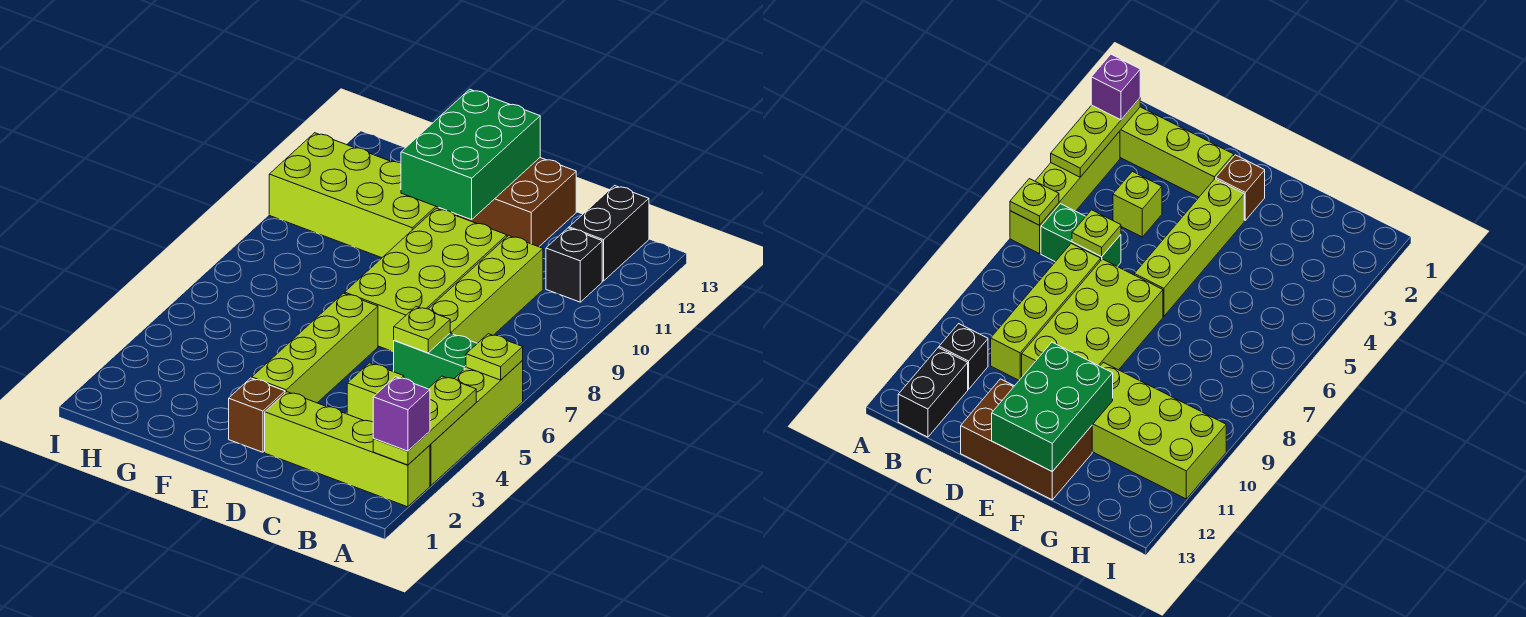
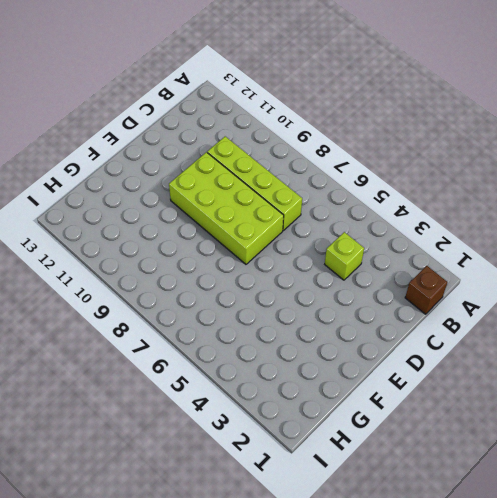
brown brick B1 level 1 -> brown brick E2 level 1
none -> lime brick A2:D2 level 1
none -> lime brick A3:A6 level 1
none -> green brick B6:C6 level 1

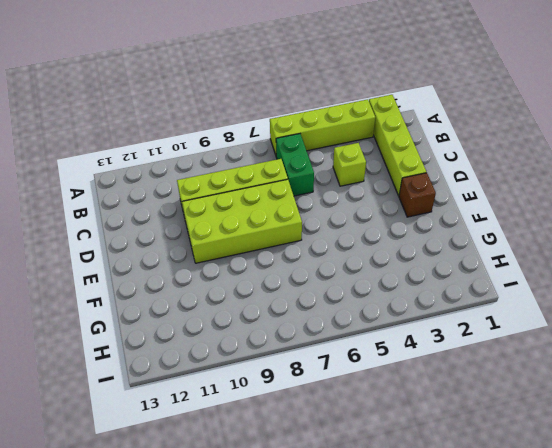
none -> black brick B11 level 1
none -> black brick B12:B13 level 1
none -> brown brick D12:F13 level 1

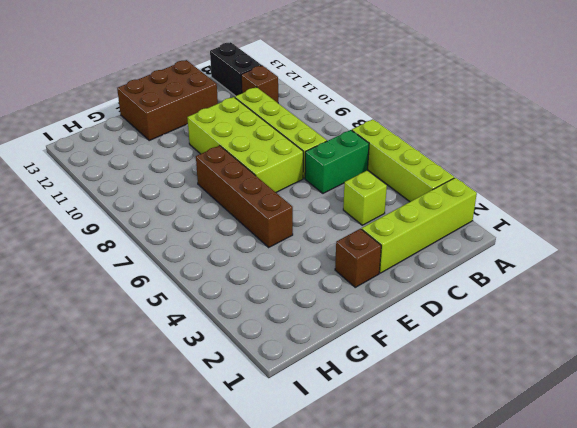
brown brick B11 level 1 -> black brick B11 level 1
brown brick F5:F8 level 1 -> none
none -> lime brick E3:E6 level 1
none -> lime brick F10:I11 level 1
none -> lime plate A2:A4 level 2

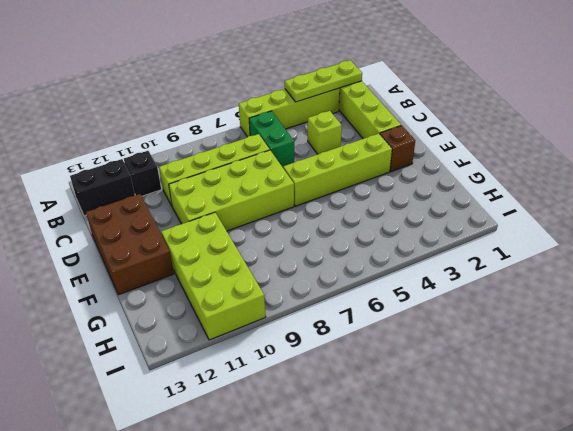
none -> lime plate A6 level 2
none -> lime plate C6 level 2
none -> green brick E11:F13 level 2

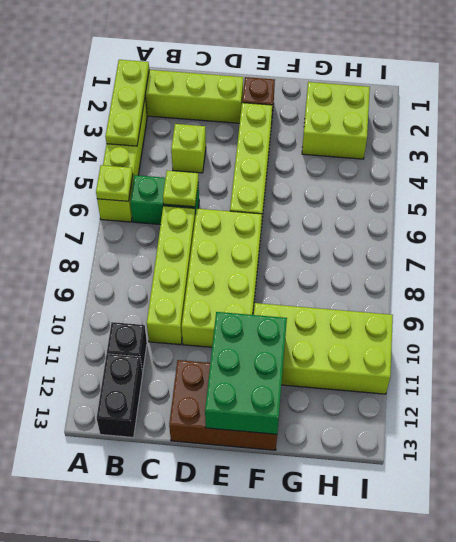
lime brick G2:H3 level 1 -> none
none -> purple brick A2 level 3

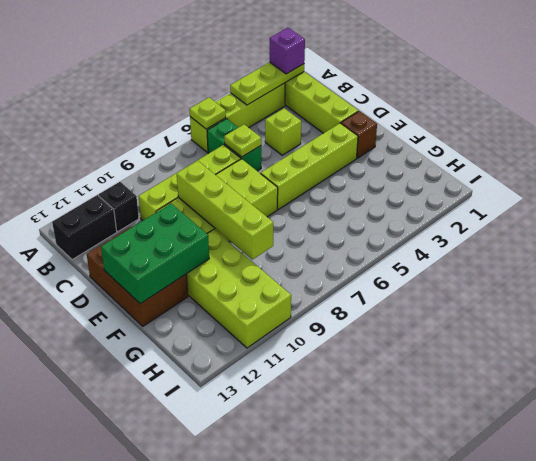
lime brick D9:G9 level 2 -> none

